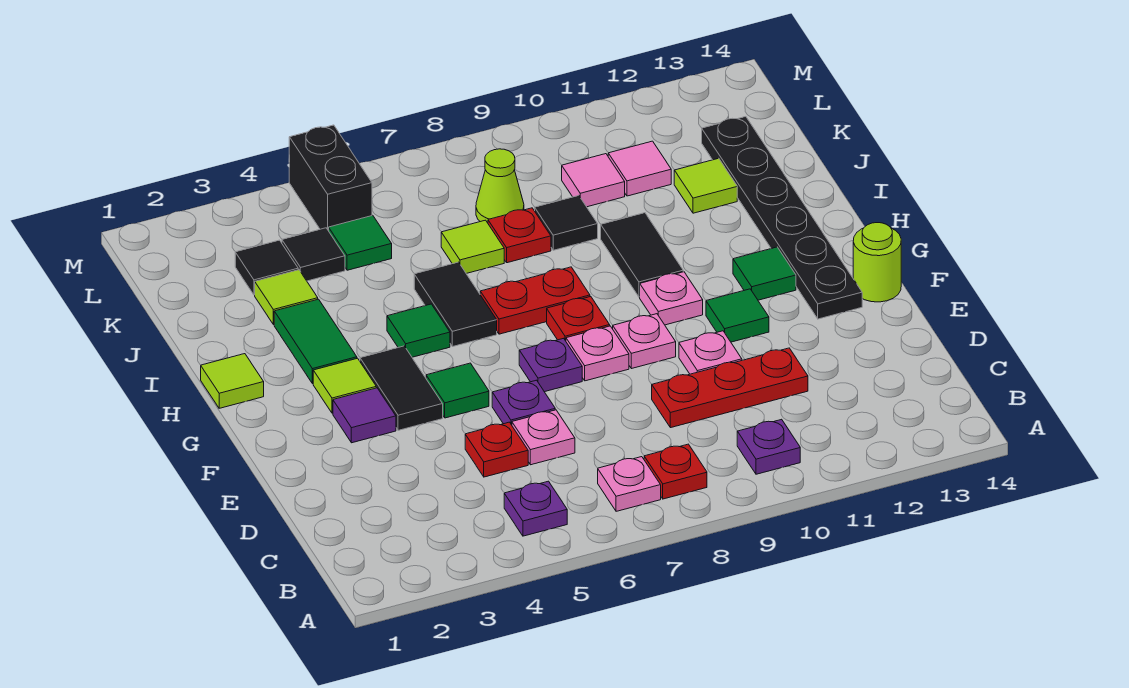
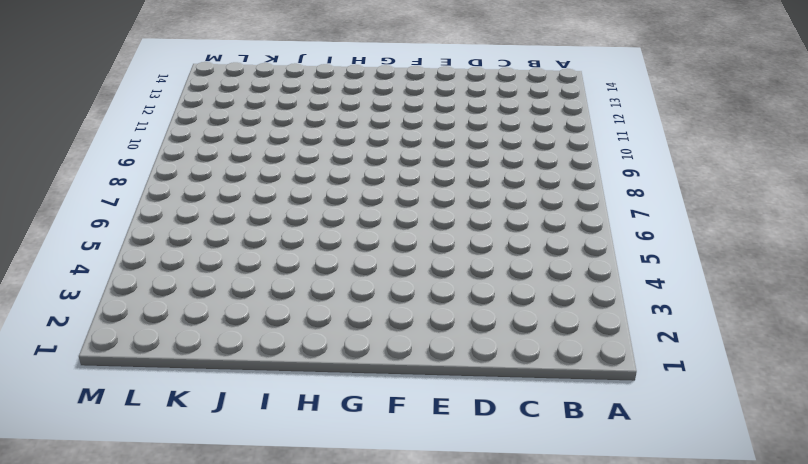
none -> purple plate B5 level 1
none -> pink plate B7 level 1
none -> red plate B8 level 1
none -> purple plate B10 level 1

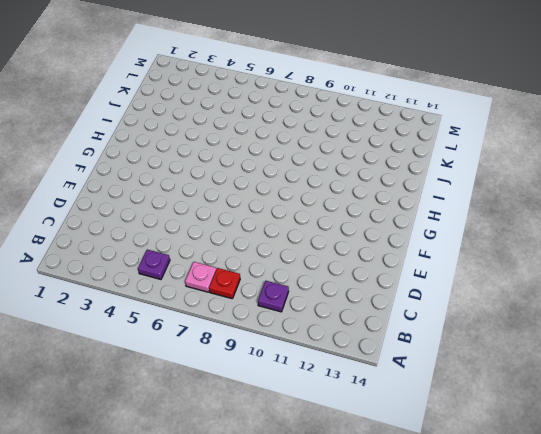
none -> red plate D5 level 1
none -> pink plate D6 level 1
none -> red plate D9:D11 level 1
none -> purple plate E6 level 1

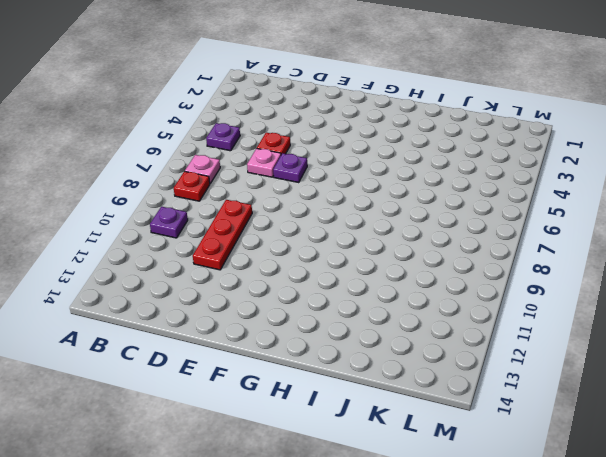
none -> pink plate E10 level 1
none -> purple tile F3 level 1
none -> black tile F4:G4 level 1
none -> green tile F5 level 1

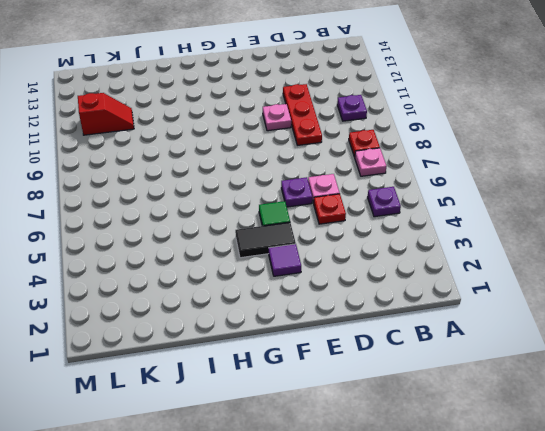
red slope K11:L11 level 1 top L -> pink tile K11 level 1
none -> purple plate F7 level 1
none -> pink plate F8 level 1
none -> pink plate F9 level 1
none -> green tile F11 level 1

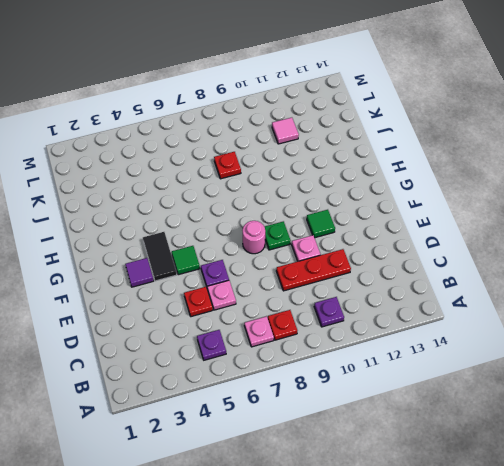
pink round brick F8 level 1 -> pink plate F8 level 1
green plate F9 level 1 -> pink plate F9 level 1
none -> purple plate F7 level 1
none -> black plate F13:K13 level 1
none -> lime round brick F14 level 1
none -> lime tile G3 level 1

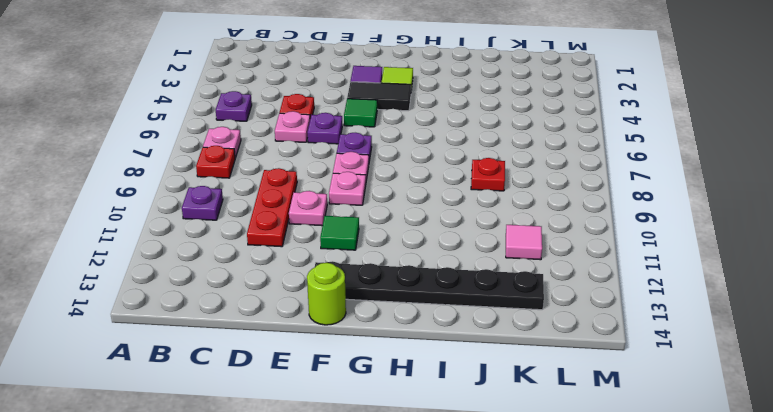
none -> red plate G8 level 1
none -> pink plate G10 level 1
none -> green tile G12 level 1
none -> lime tile H1 level 1

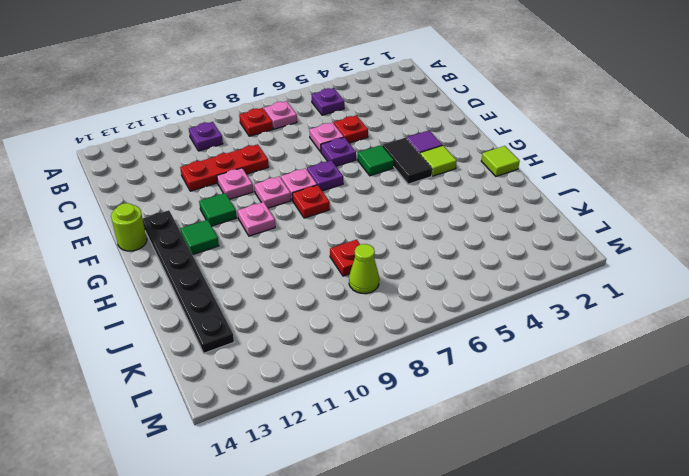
none -> green tile H3:I3 level 1
none -> green tile H5 level 1
none -> black tile H6:I6 level 1
none -> red plate H7:H8 level 1

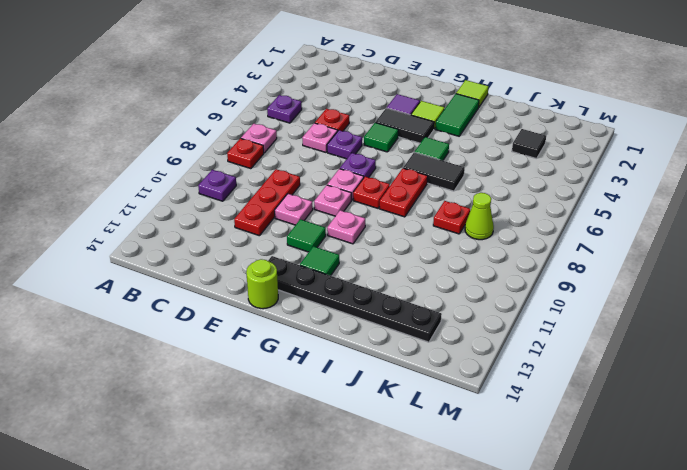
green tile H2:H3 level 1 -> green tile H3:I3 level 1
none -> black tile H10:I10 level 1
none -> lime tile J3 level 1
none -> lime tile J7 level 1
none -> black tile J9 level 1

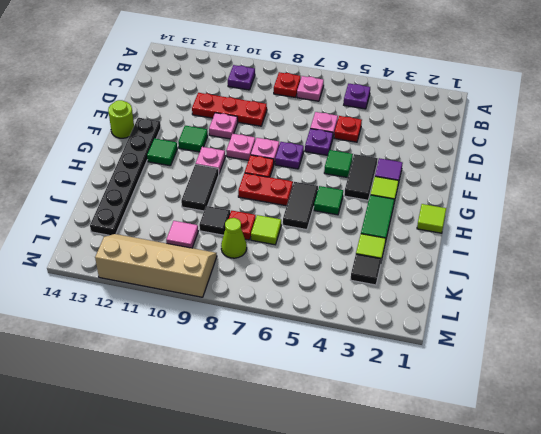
tan slope L9:M12 level 1 top M -> none
none -> lime tile J12 level 1
none -> black tile K4 level 1
none -> green tile K5 level 1
none -> pink tile K11 level 1

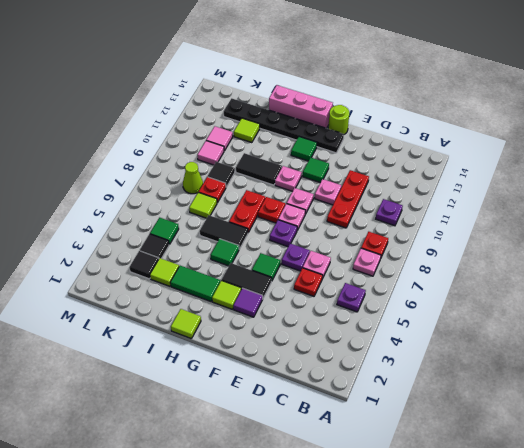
pink brick G14:I14 level 1 -> none
none -> black brick L5:M5 level 1

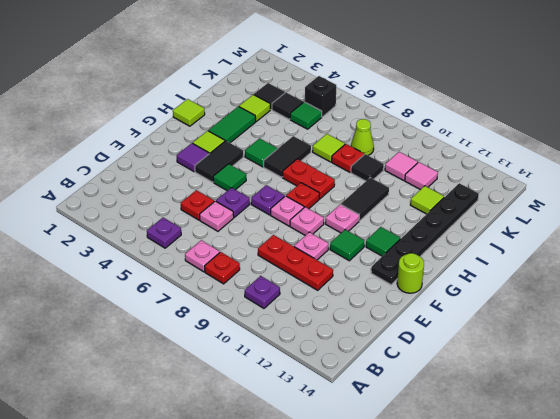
black brick L5 level 1 -> black brick L5:M5 level 1

